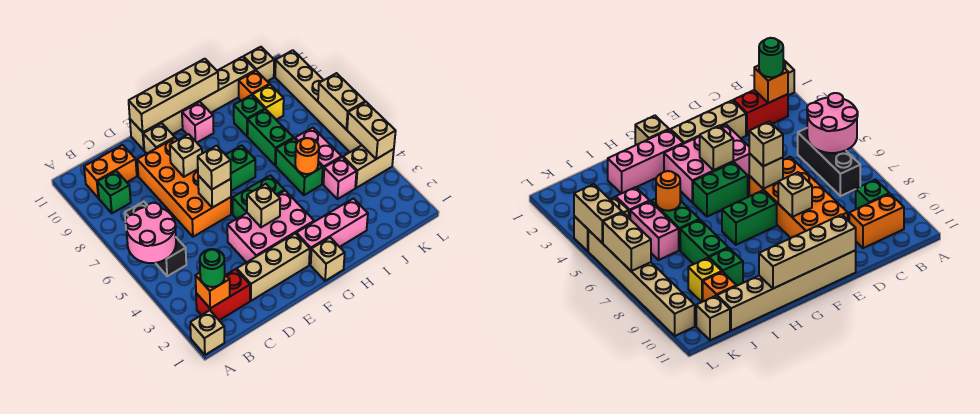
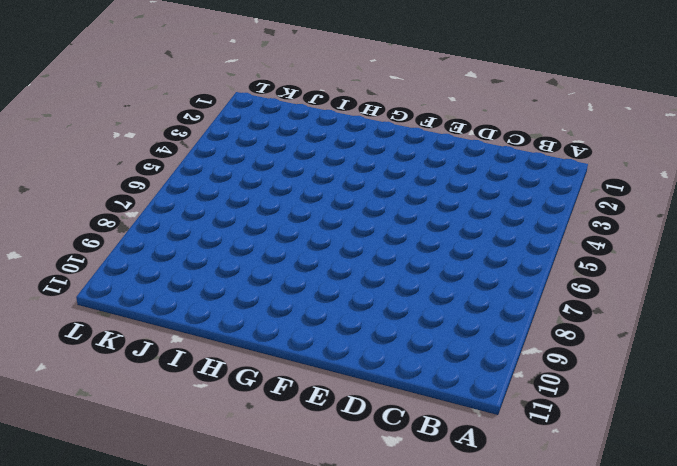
none -> tan brick A1 level 1
none -> red brick B2:C2 level 1
none -> black brick B5:B7 level 1
none -> green brick B9 level 1

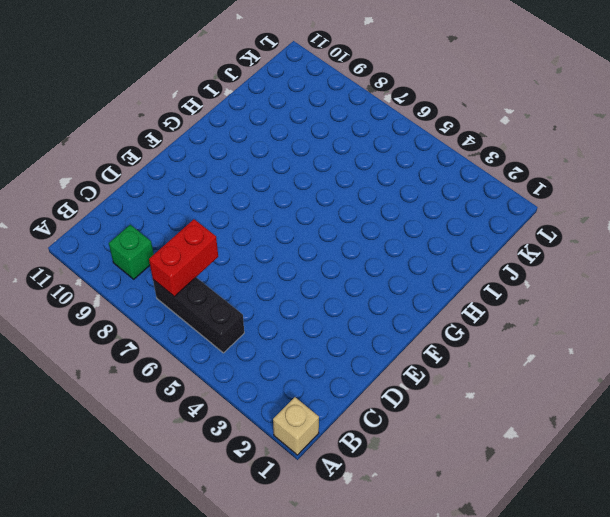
red brick B7:C7 level 2 -> red brick B2:C2 level 1
none -> orange brick B10:C10 level 1
none -> tan brick D2:F2 level 1
none -> orange brick D6:E9 level 1
none -> pink brick E3:G4 level 1

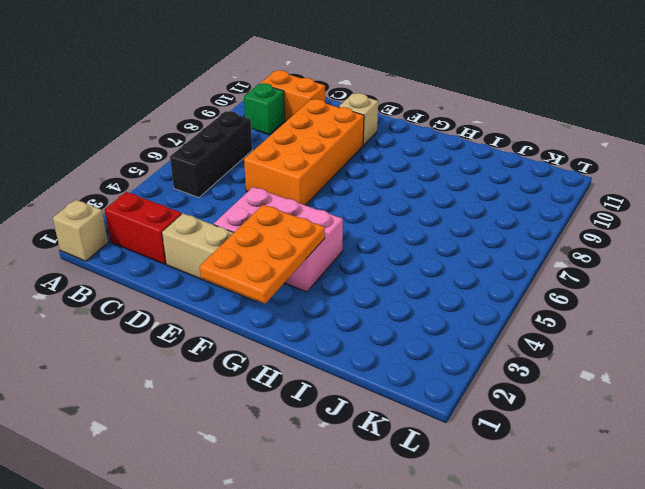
orange plate F1:G3 level 2 -> none
none -> tan brick E11:J11 level 1
none -> green brick F5:G5 level 1
none -> green brick F7:G7 level 1
none -> tan brick G1 level 1

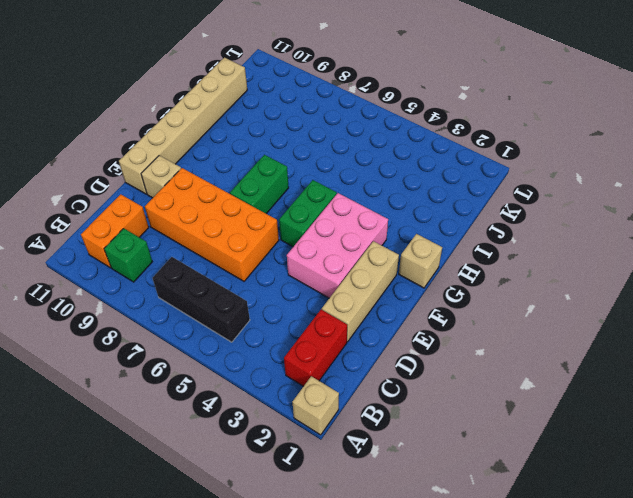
none -> pink brick G2:I2 level 1
none -> pink brick G10 level 1
none -> green brick I5:I6 level 1
none -> green brick I7:I8 level 1

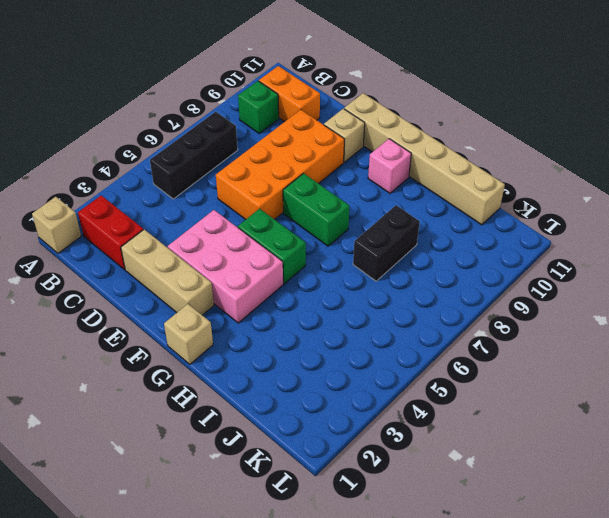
black brick I7:I8 level 1 -> green brick I7:I8 level 1
none -> pink brick G2:I2 level 1
none -> green brick I5:I6 level 1
none -> green brick I9 level 1
none -> pink brick J4 level 1

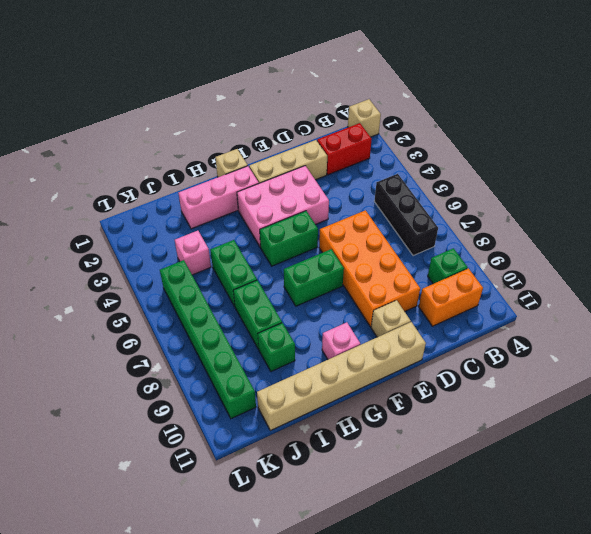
green brick K5:K10 level 1 -> none
none -> pink brick J5:J6 level 1
none -> yellow brick J9 level 1
none -> orange brick J10 level 1
none -> tan brick K4:L4 level 1

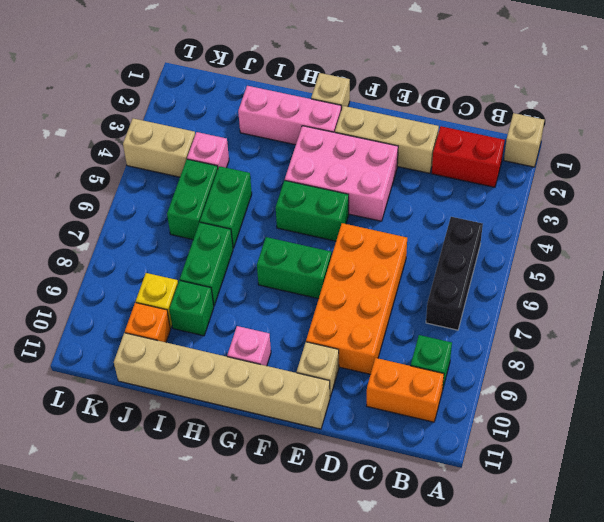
green brick J5:J6 level 1 -> pink brick J5:J6 level 1
none -> tan brick K11 level 1
none -> tan brick L5:L10 level 1
none -> pink round brick A5:B6 level 2
none -> orange brick B2 level 2

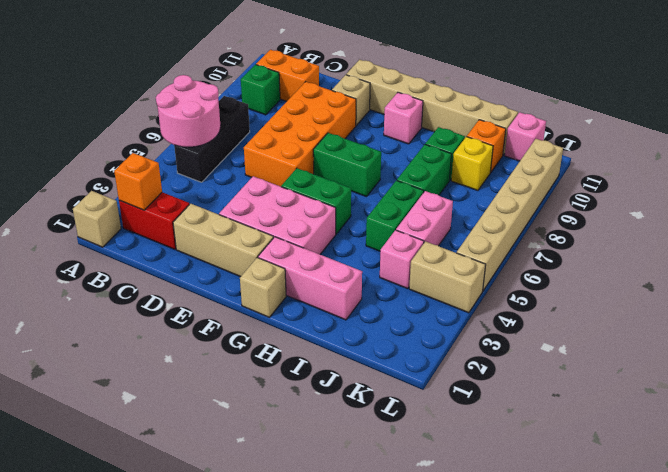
pink brick K11 level 1 -> tan brick K11 level 1
none -> tan brick E6 level 2
none -> tan brick E8 level 2
none -> tan brick E11:H11 level 2
none -> tan brick F4 level 2

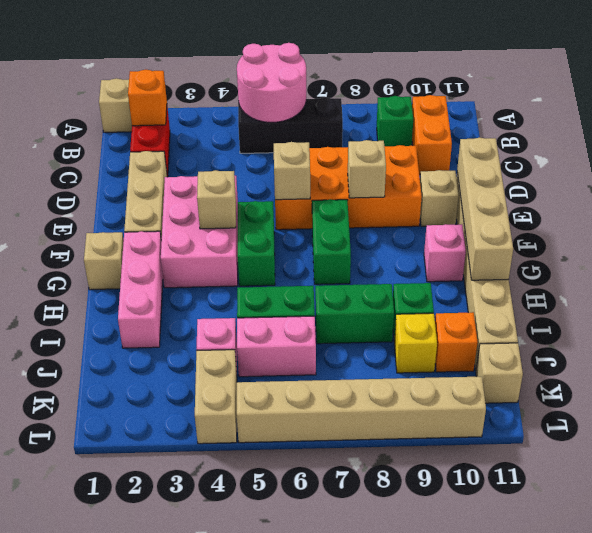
none -> orange round brick I5 level 2
none -> tan brick L4:L5 level 2
none -> tan brick L6:L7 level 2
none -> green round brick B2 level 3

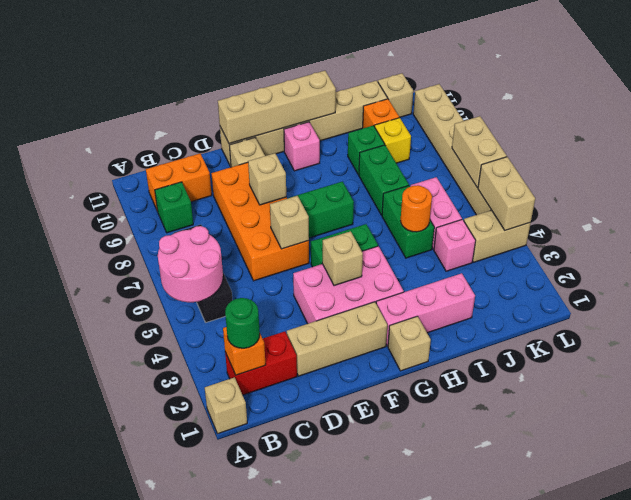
none -> tan brick E6 level 3

